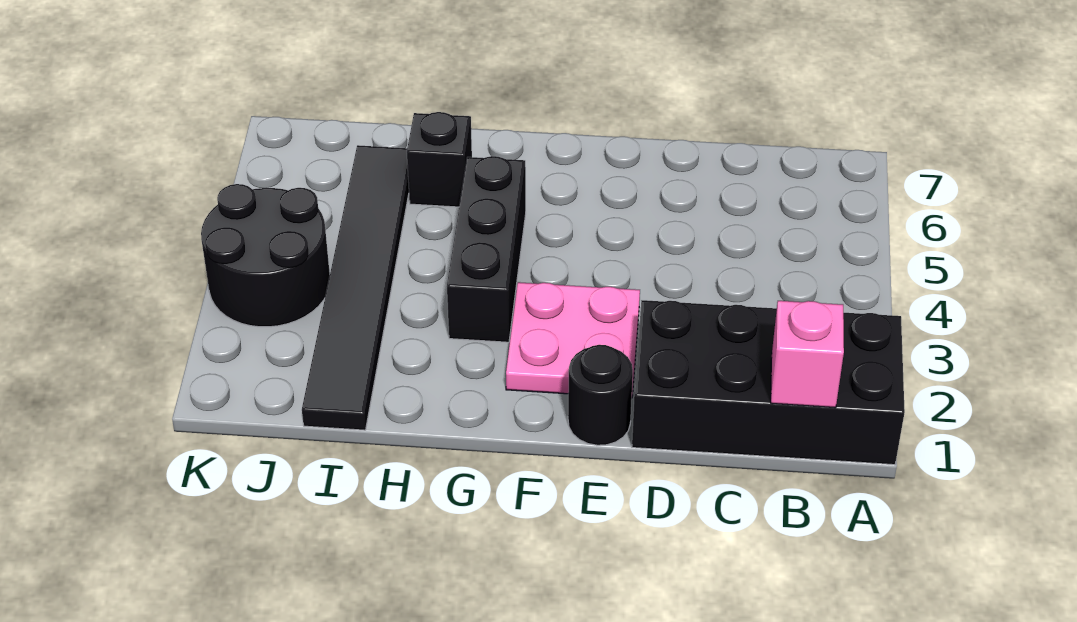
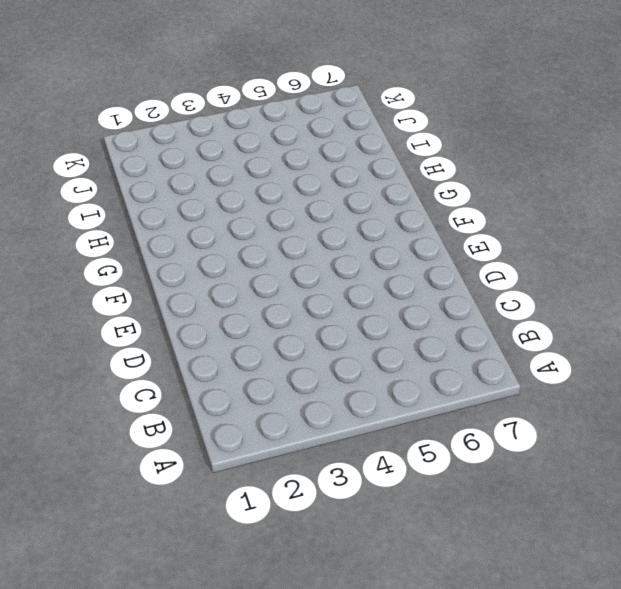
none -> black brick A1:D2 level 1
none -> black round brick E1 level 1

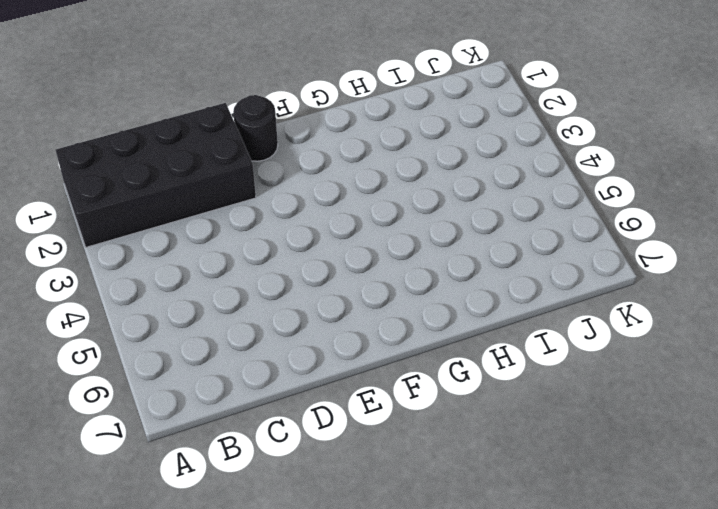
none -> pink plate E2:F3 level 1
none -> black brick G3:G5 level 1

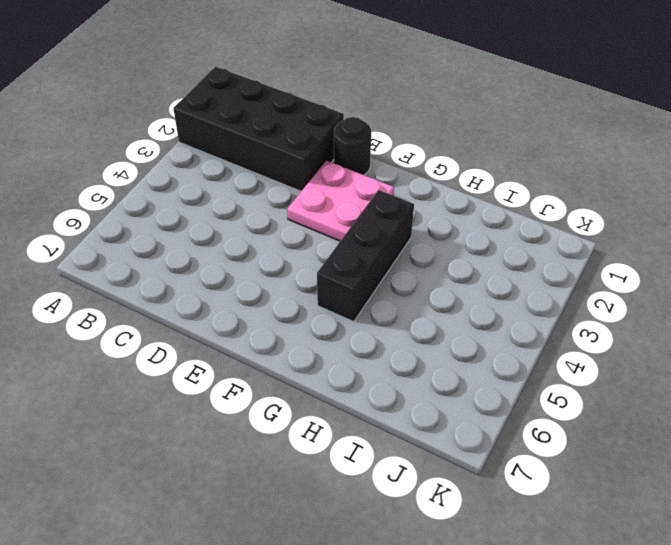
none -> black brick H6 level 1
none -> black tile I1:I6 level 1

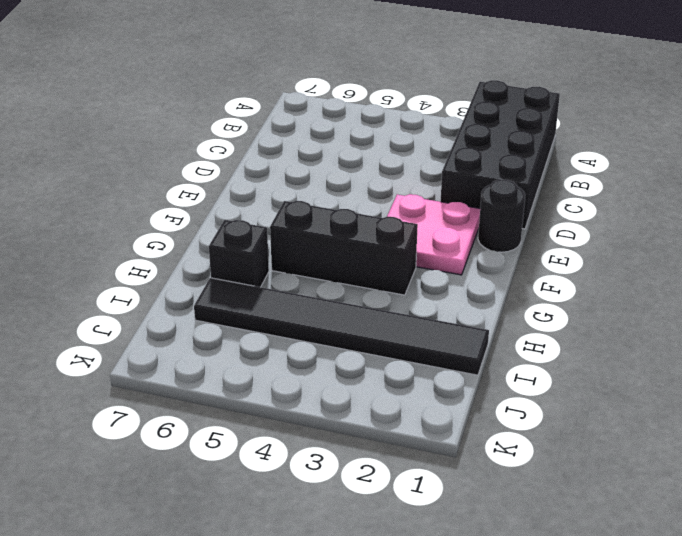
none -> black round brick J3:K4 level 1
none -> pink brick B1 level 2

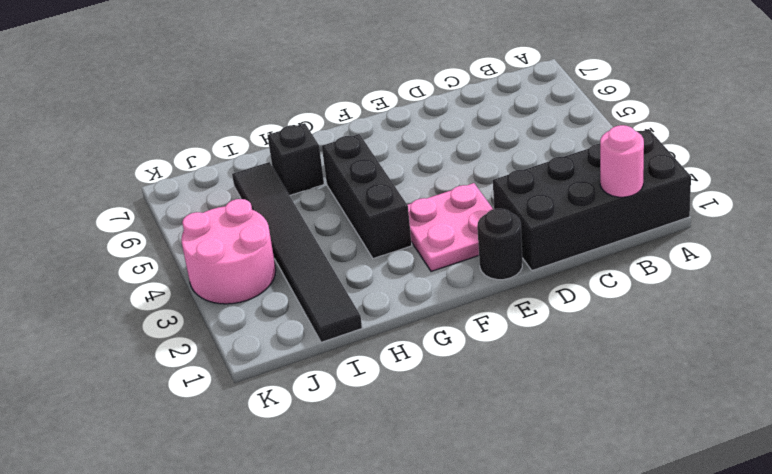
pink round brick B1 level 2 -> pink brick B1 level 2
pink round brick J3:K4 level 1 -> black round brick J3:K4 level 1

